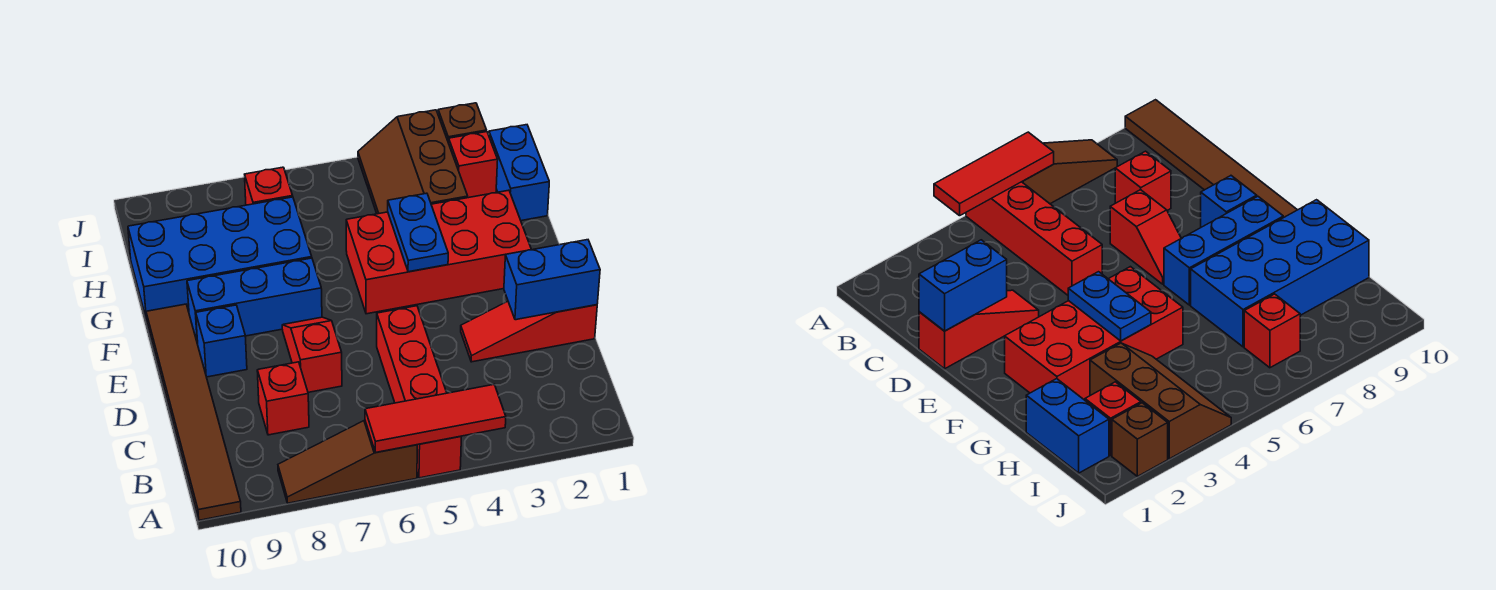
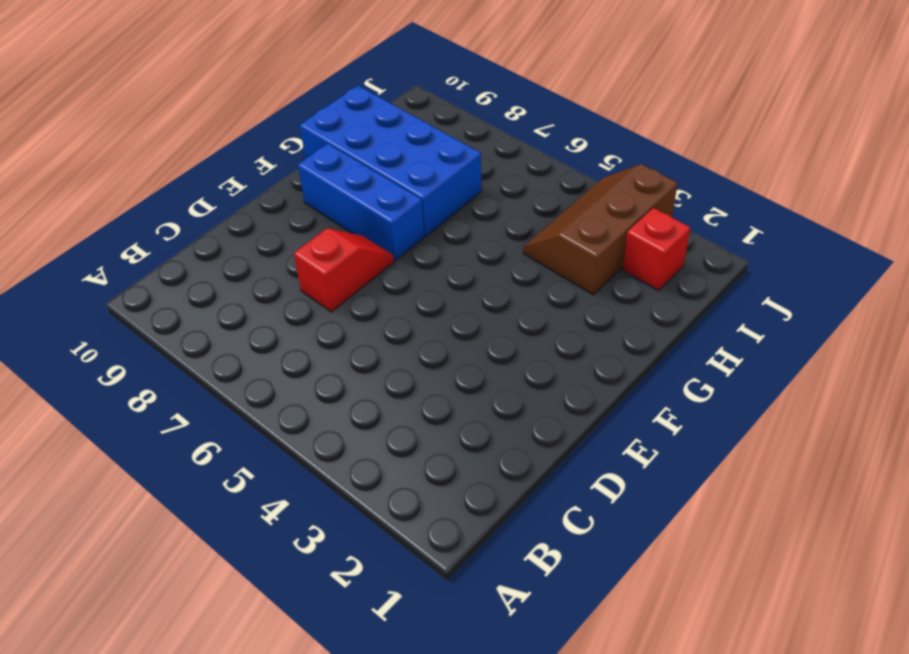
none -> red brick A5:D5 level 1
none -> brown slope A6:A8 level 1 top 6
none -> brown tile A10:F10 level 1

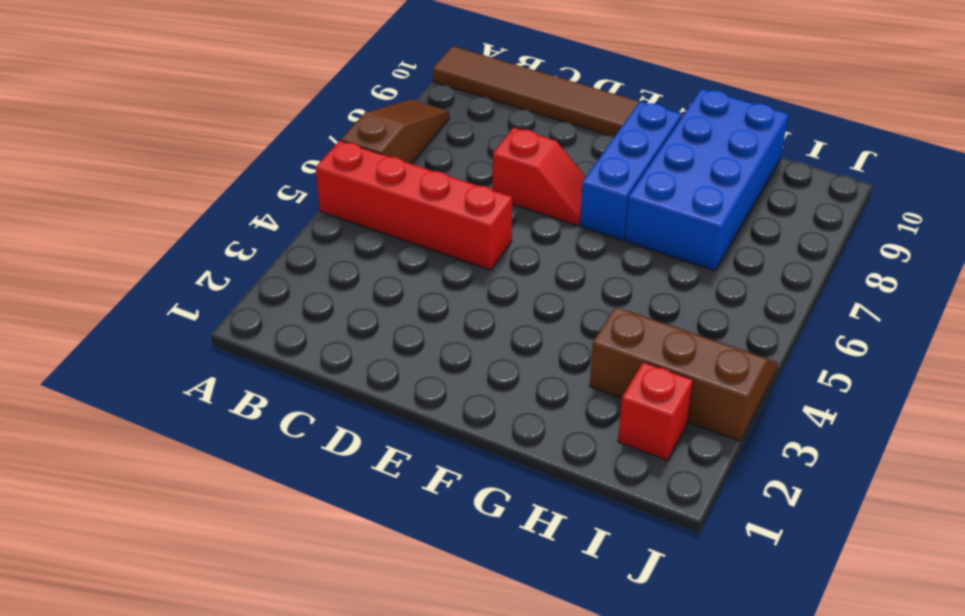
none -> red brick C8 level 1
none -> red slope D1:D3 level 1 top 1
none -> blue brick E9 level 1

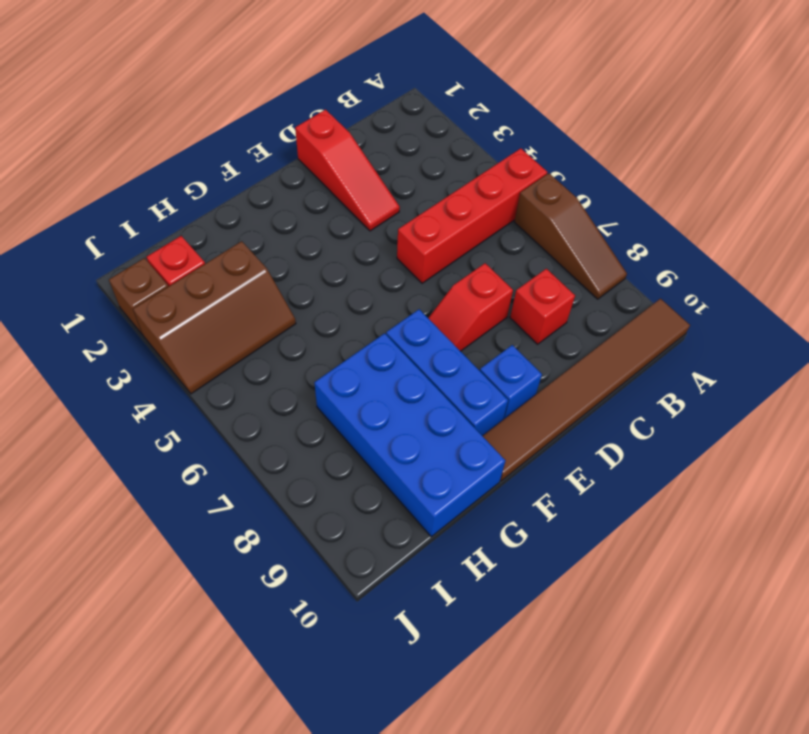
none -> red brick F2:G5 level 1
none -> blue brick H1:I1 level 1
none -> red brick I7 level 1

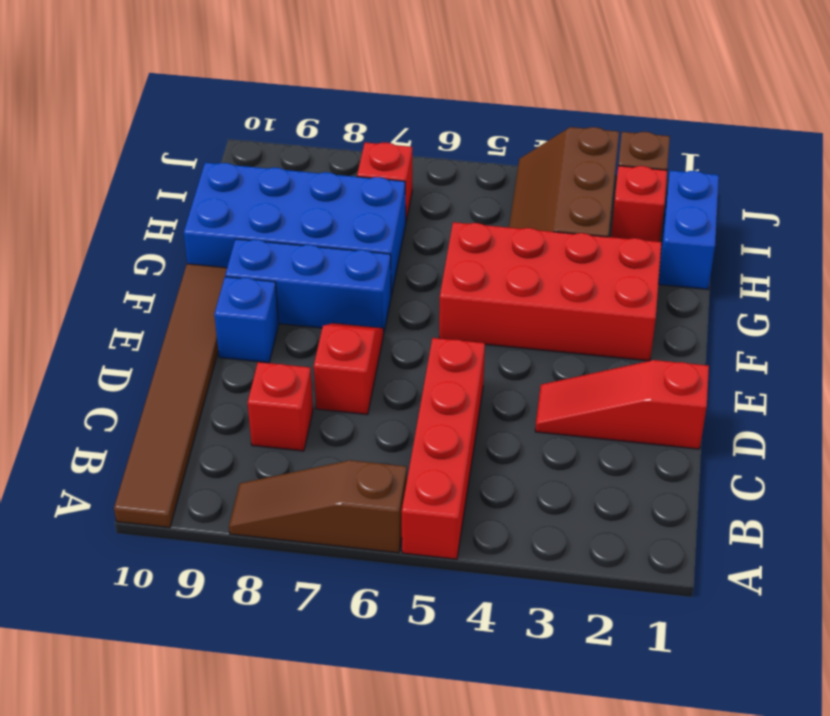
none -> red tile A4:A6 level 2
none -> blue brick D1:D2 level 2
none -> blue plate F4:G4 level 2

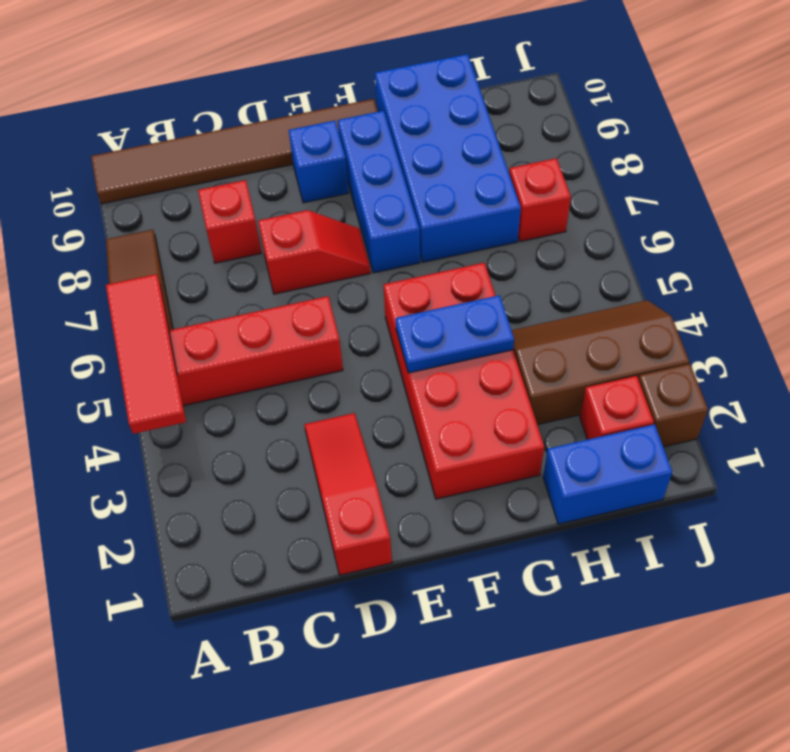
none -> blue brick D1:D2 level 2

